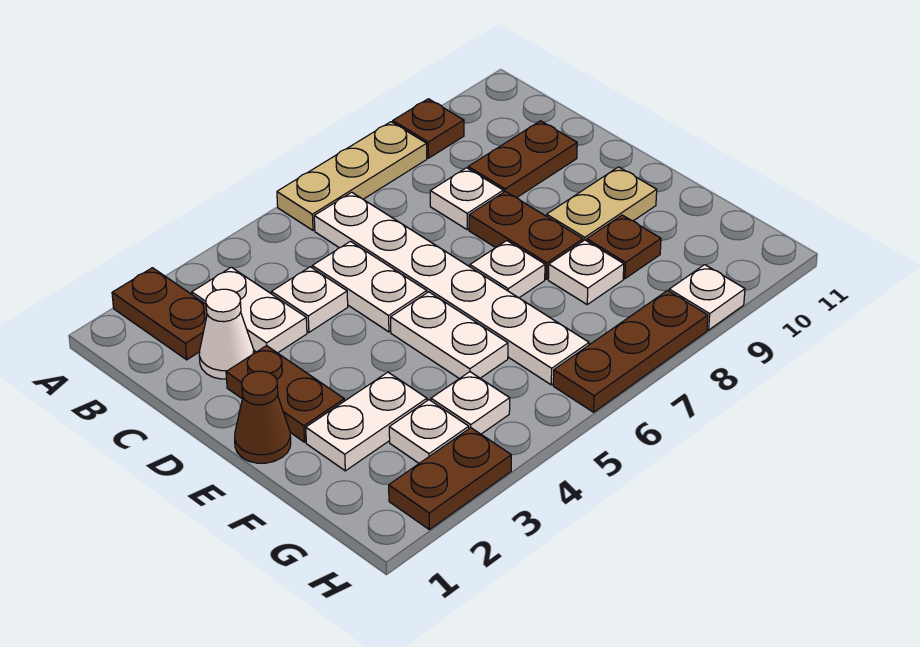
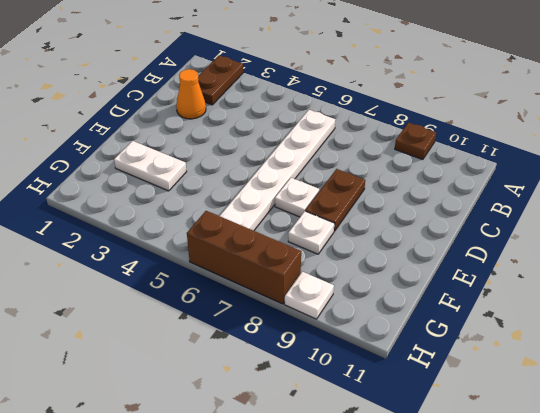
orange cone C2 level 1 -> white cone C2 level 1
brown brick H6:H8 level 1 -> brown plate H6:H8 level 1
none -> tan plate A6:A8 level 1
none -> white plate B3:C3 level 1
none -> white plate C4 level 1

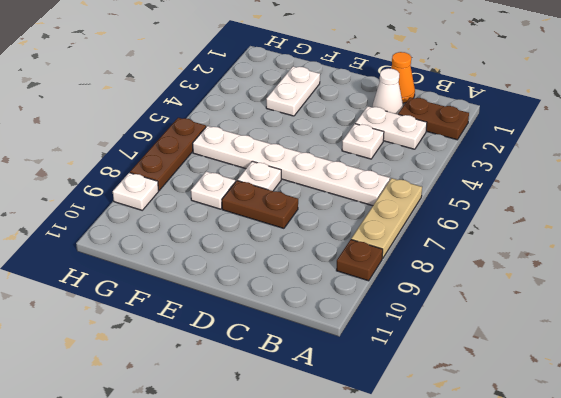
orange cone C1 level 1 -> none
none -> white plate C5:D5 level 1
none -> white plate C8 level 1
none -> brown plate C9:C10 level 1

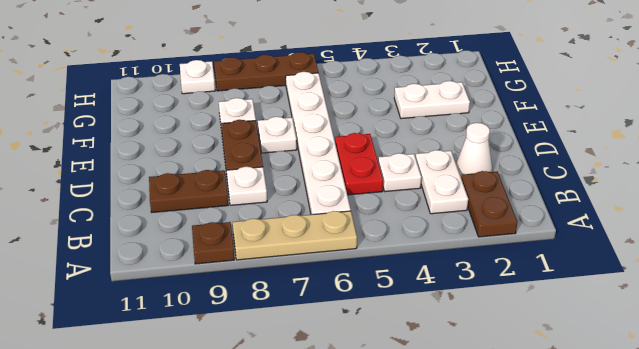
red plate C5:D5 level 1 -> white plate C5:D5 level 1
none -> brown plate D2:E2 level 1
none -> brown cone E1 level 1
none -> white plate E5:F5 level 1

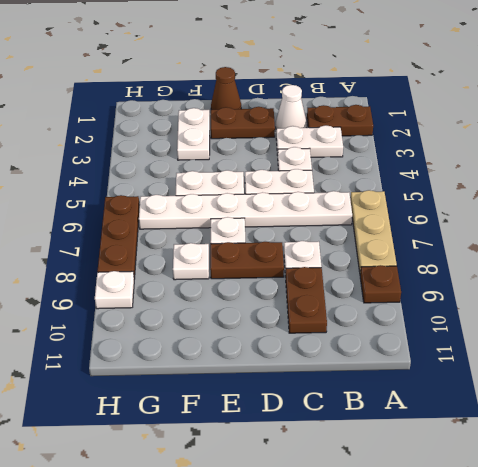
none -> tan plate E9:E10 level 1
none -> brown plate F9 level 1
none -> white plate G3 level 1

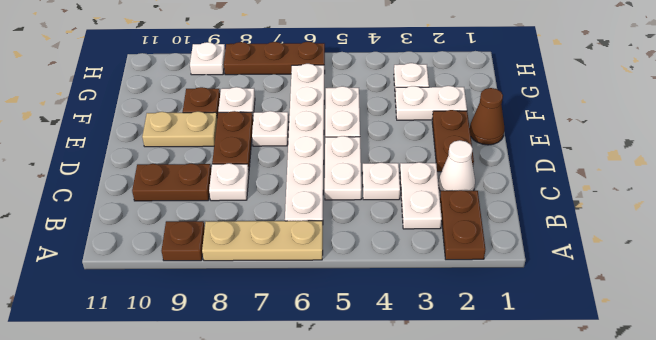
none -> white plate G4 level 1
none -> brown plate H2:H3 level 1

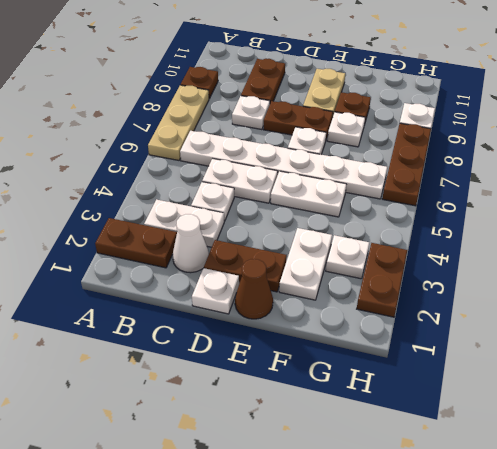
white plate D1 level 1 -> white plate G4 level 1

